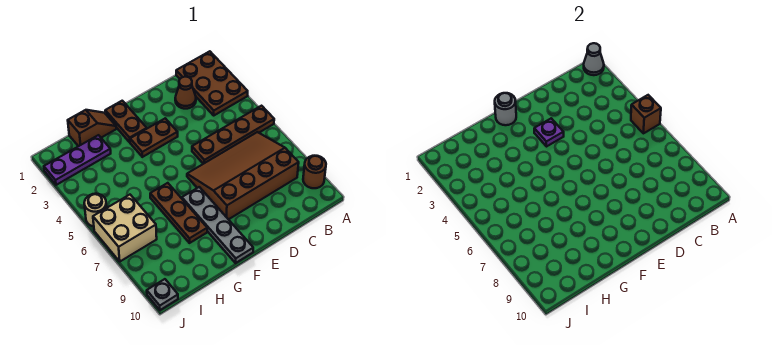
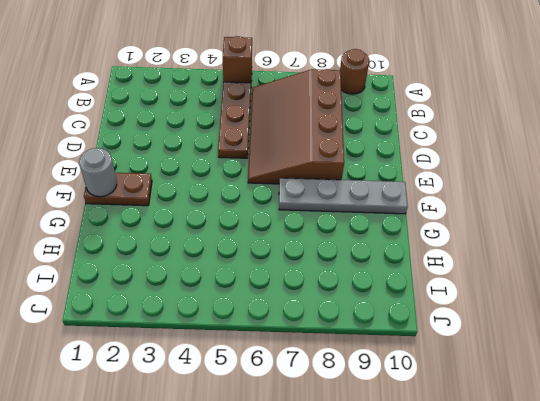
none -> brown plate A1:B3 level 1
none -> brown cone C2 level 1
none -> brown plate E3:F3 level 1

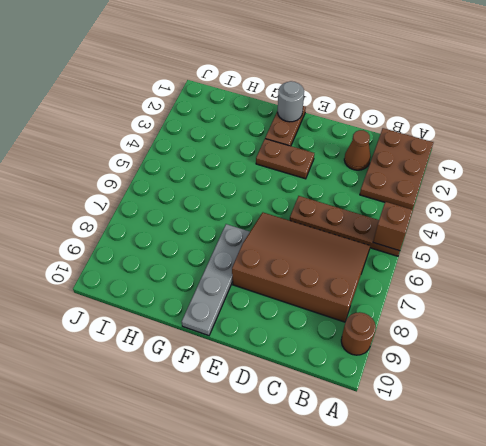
none -> brown slope G1:H1 level 1 top H
none -> brown plate G6:G8 level 1
none -> purple plate H2:J2 level 1

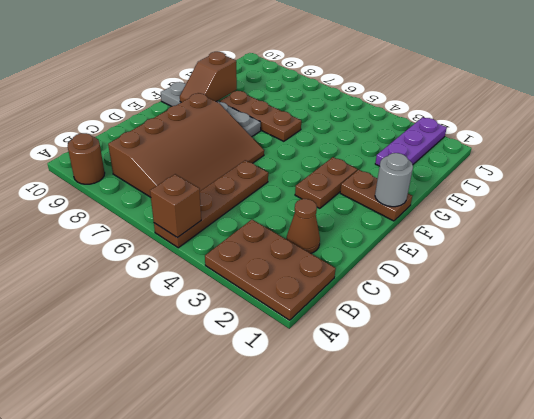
brown slope F9:G9 level 2 top G -> brown slope G1:H1 level 1 top H
none -> tan brick I6:J7 level 1
none -> tan round brick J5 level 1
none -> grey plate J10 level 1

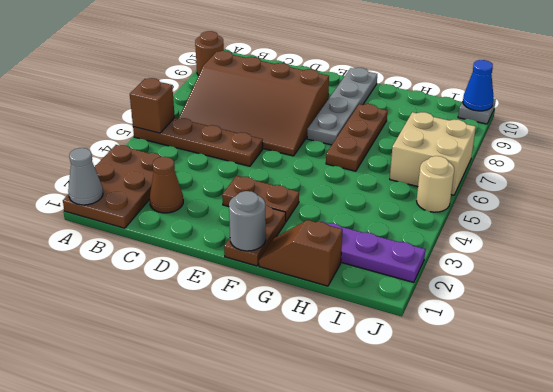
blue cone J10 level 2 -> none
none -> purple plate E3 level 2

